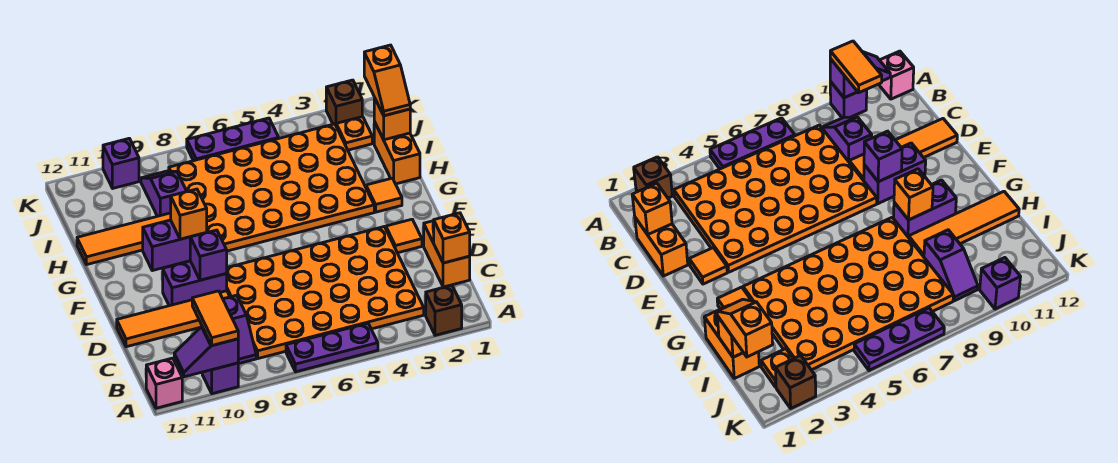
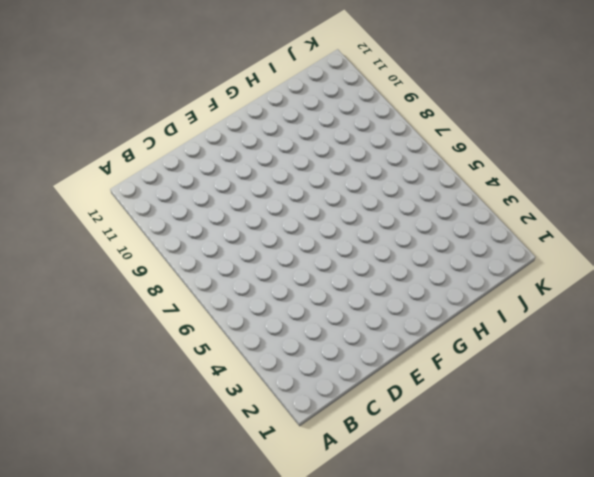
none -> brown brick A2 level 1
none -> purple plate A5:A7 level 1
none -> purple brick A10 level 1

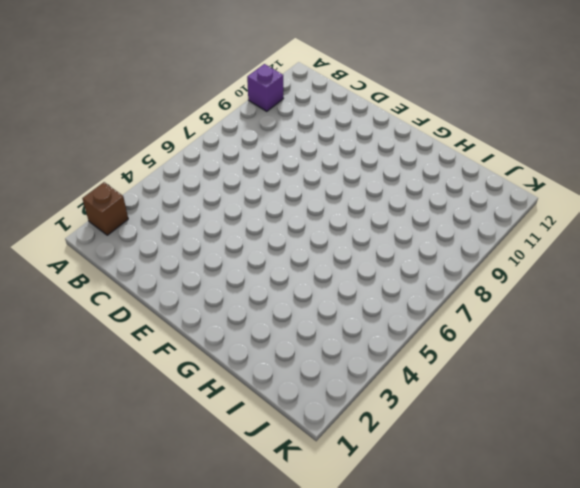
none -> purple plate A5:A7 level 1
none -> pink brick A12 level 1
none -> orange plate B3:E8 level 1

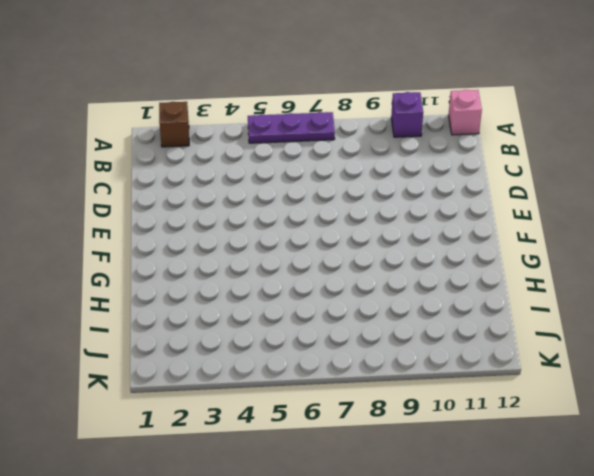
none -> orange plate B3:E8 level 1
none -> purple slope B9:C9 level 1 top C
none -> orange brick C1:D1 level 1

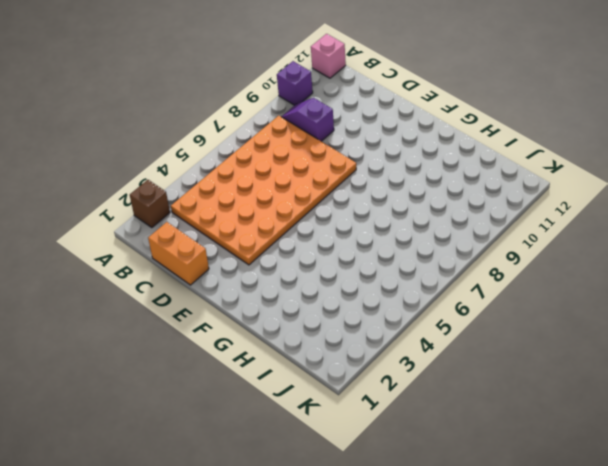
none -> purple plate A5:A7 level 1
none -> orange tile D9:D12 level 1
none -> orange tile E2 level 1

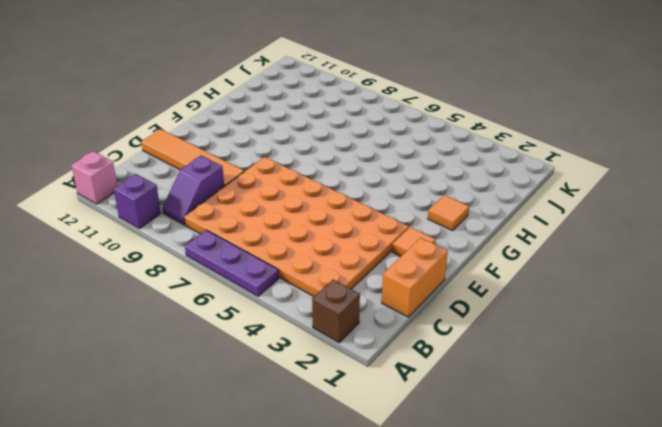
none -> purple brick E9:E10 level 1
none -> orange plate G3:J8 level 1
none -> purple brick G9:G10 level 1

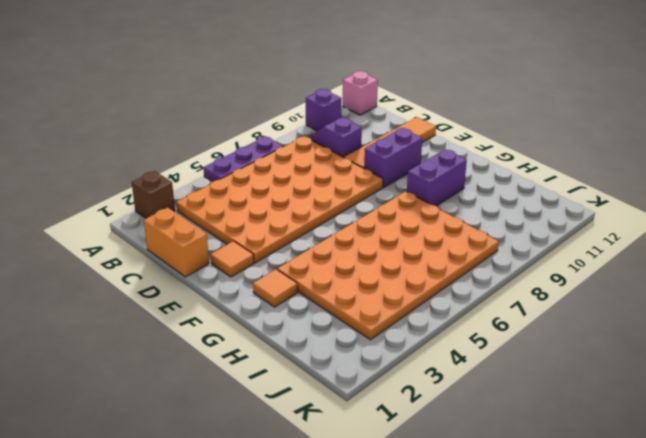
none -> orange brick H1:I1 level 1
none -> orange tile H9:H12 level 1
none -> purple slope I9:J9 level 1 top I

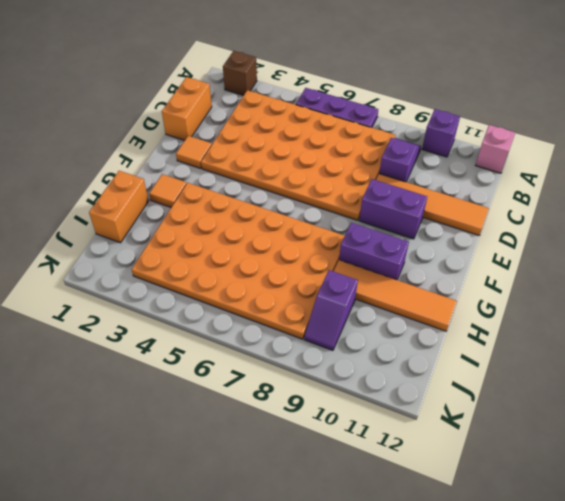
none -> orange plate J2 level 1
none -> brown brick K2 level 1
none -> purple plate K5:K7 level 1

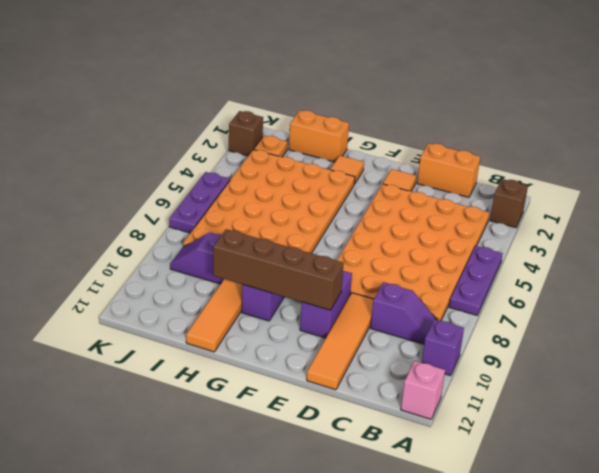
brown brick E10:H10 level 2 -> none
none -> purple brick K10 level 1
none -> purple slope A10:A11 level 2 top 10
none -> orange brick C1 level 2

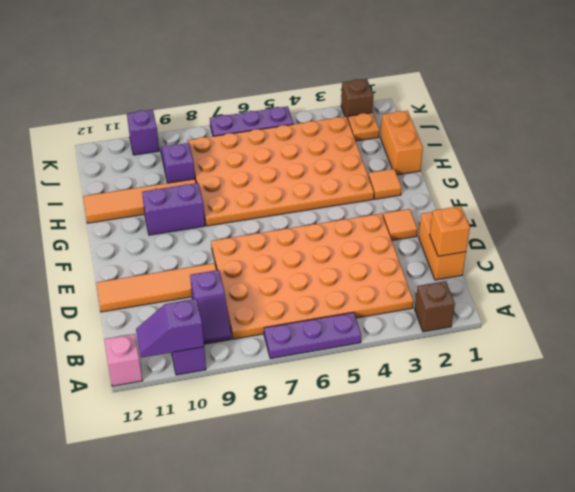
none -> purple brick E9:E10 level 1
none -> purple brick E9 level 2
none -> orange brick G9 level 2

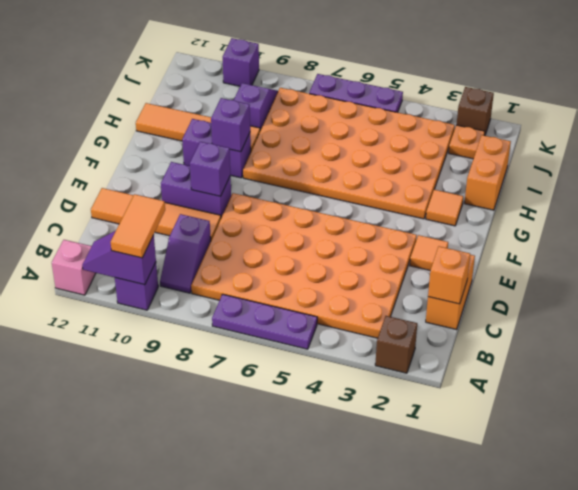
purple brick G9 level 2 -> orange brick G9 level 2
none -> orange brick I1 level 2
none -> orange slope I1:J1 level 3 top J

